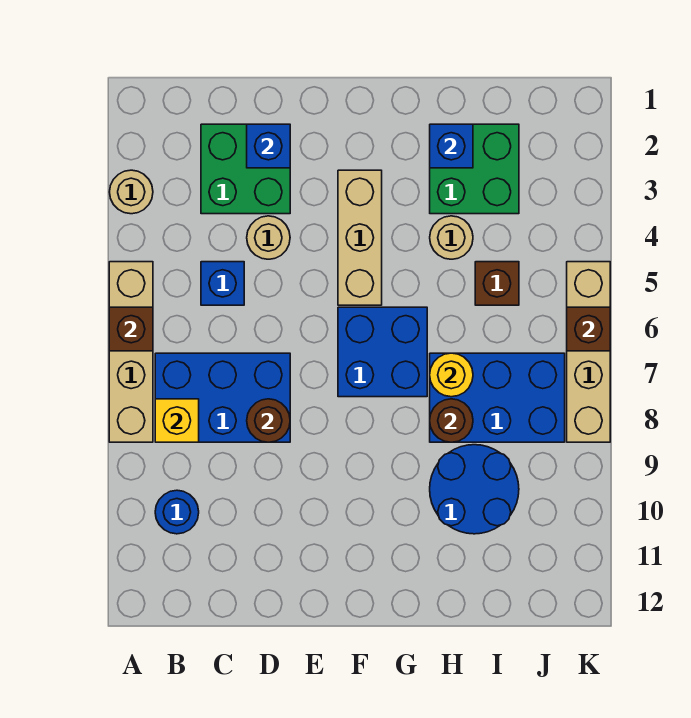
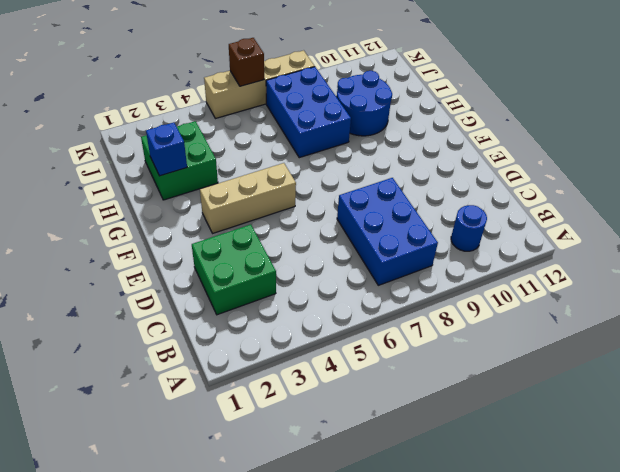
none -> tan round brick A3 level 1
none -> tan brick A5:A8 level 1
none -> blue brick C5 level 1

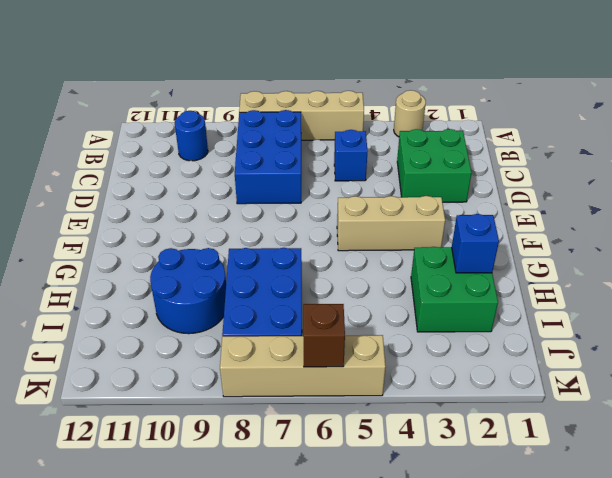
none -> tan round brick D4 level 1
none -> blue brick F6:G7 level 1
none -> tan round brick H4 level 1

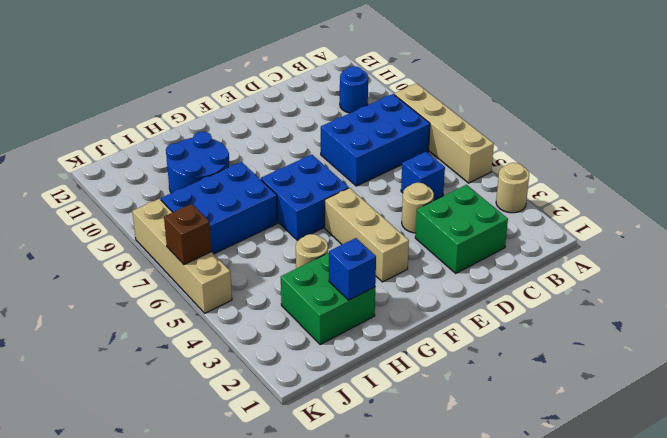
none -> brown brick I5 level 1
none -> brown brick A6 level 2
none -> yellow brick B8 level 2

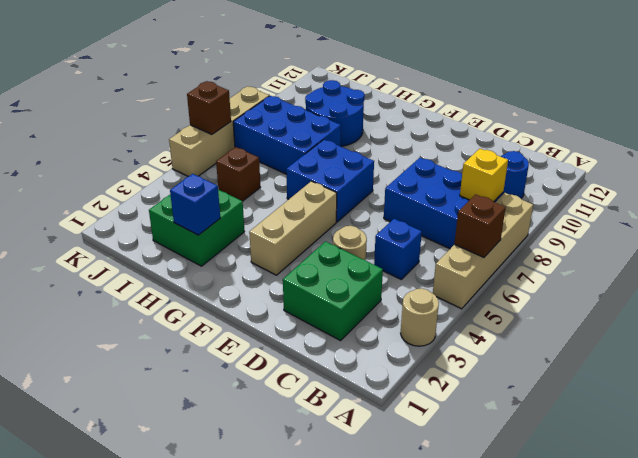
none -> tan round brick H4 level 1
none -> blue brick D2 level 2
none -> brown round brick D8 level 2

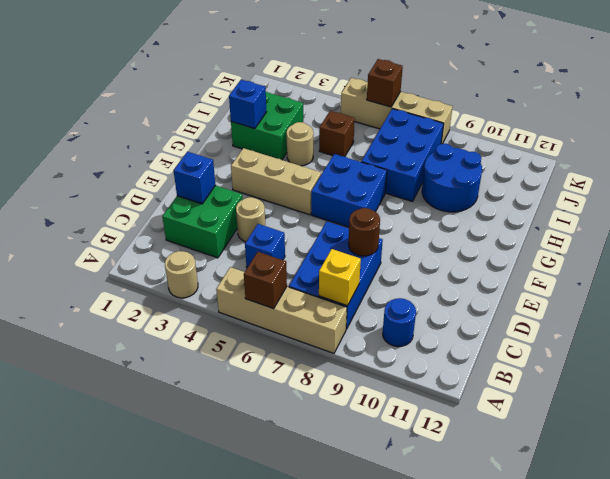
none -> yellow round brick H7 level 2
none -> brown round brick H8 level 2

